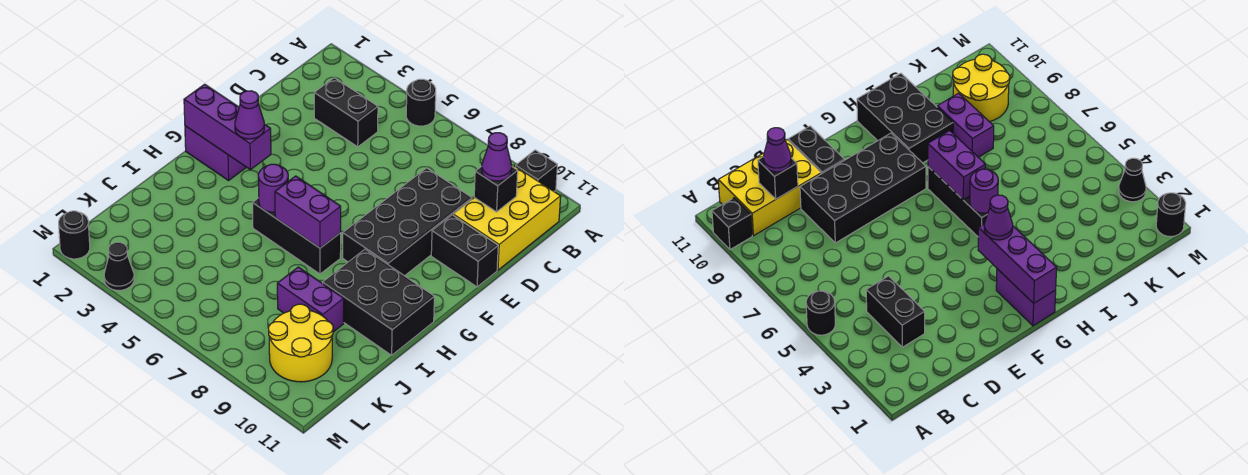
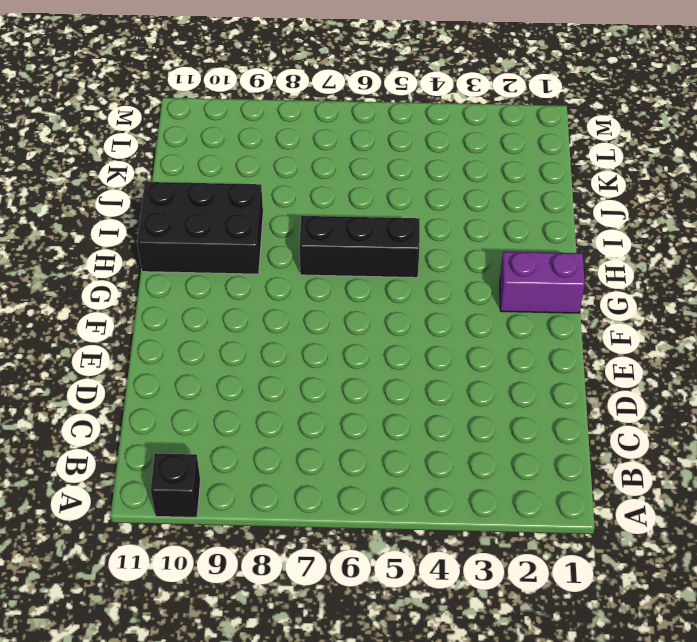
none -> black round brick A5 level 1
none -> yellow brick B10:D11 level 1
none -> black brick C3:C4 level 1

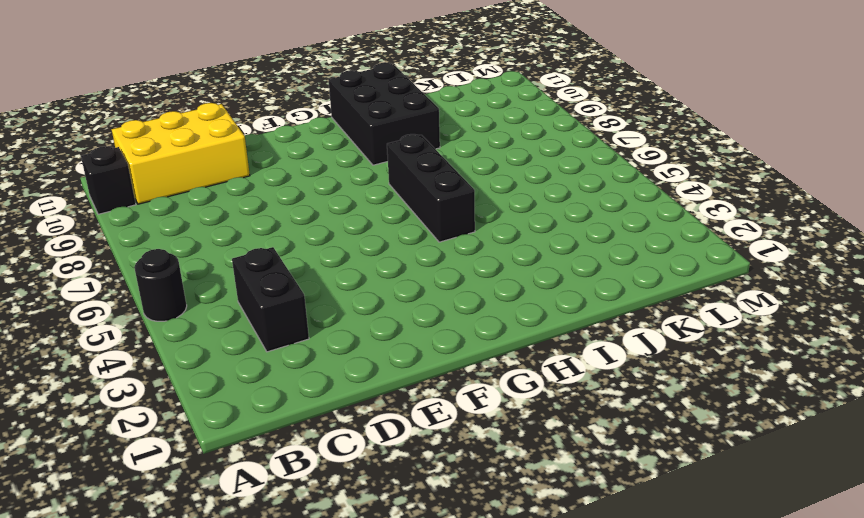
none -> black brick D8:G9 level 1
none -> black brick E10:E11 level 1
none -> purple brick G1:G2 level 1

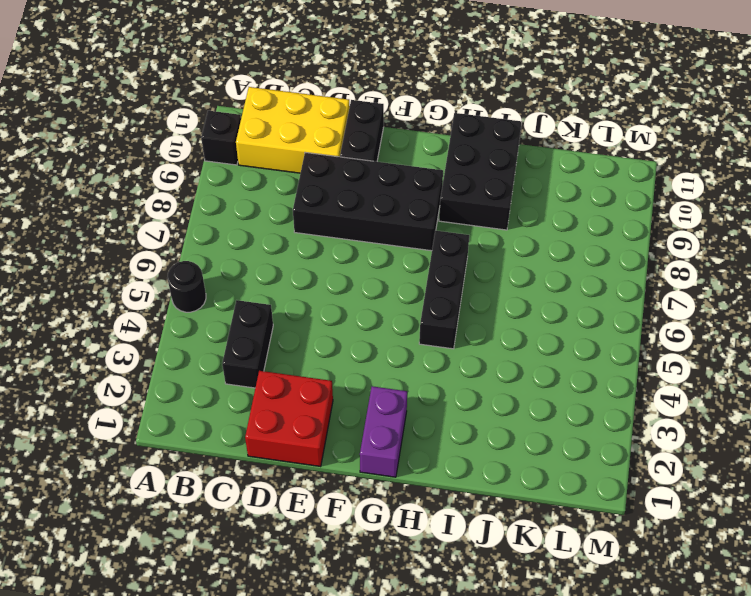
red brick D1:E2 level 1 -> none
none -> purple brick J8:J9 level 1
none -> yellow round brick K9:L10 level 1
none -> black round brick M1 level 1

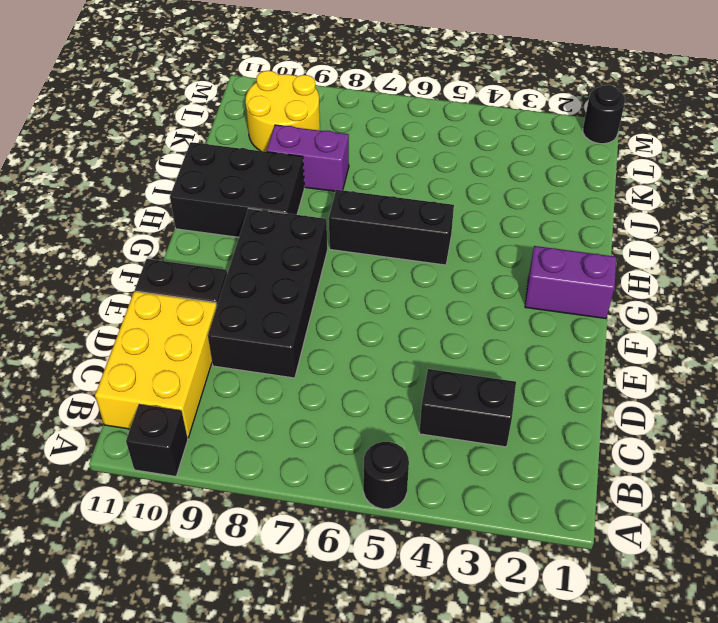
none -> black cone M3 level 1
none -> black brick C10 level 2
none -> purple brick G1:G3 level 2

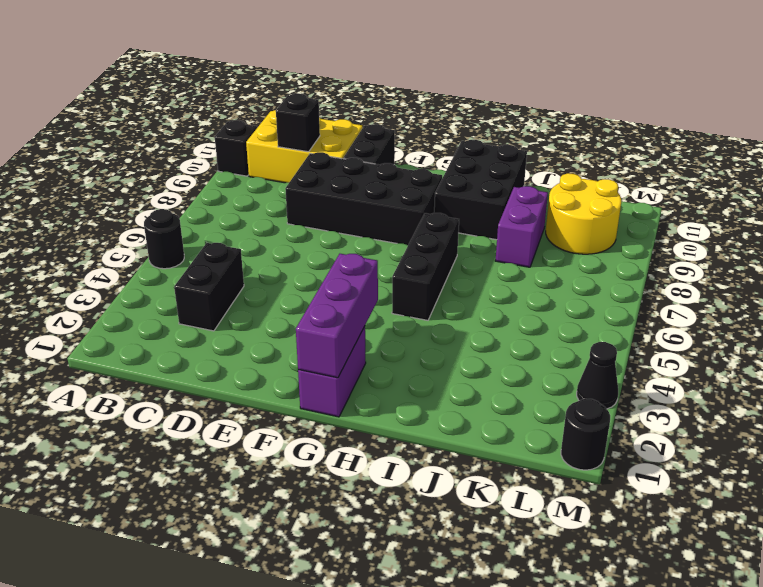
none -> purple round brick H5 level 2
none -> purple brick H6:H7 level 2
none -> purple cone C10 level 3

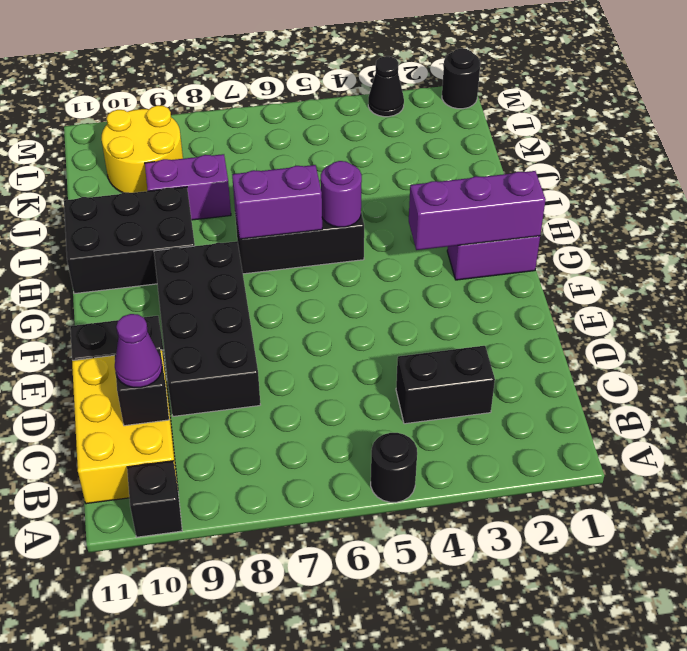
none -> purple cone G3 level 3

